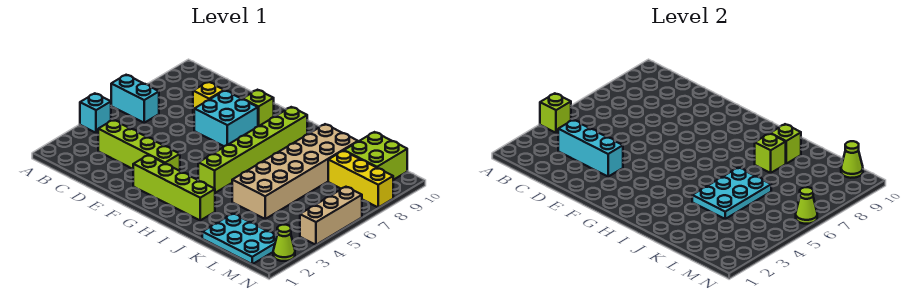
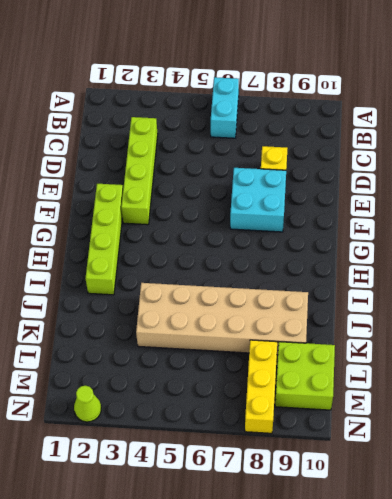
none -> cyan brick A4 level 1
none -> lime brick F9 level 1
none -> lime brick H4:H9 level 1

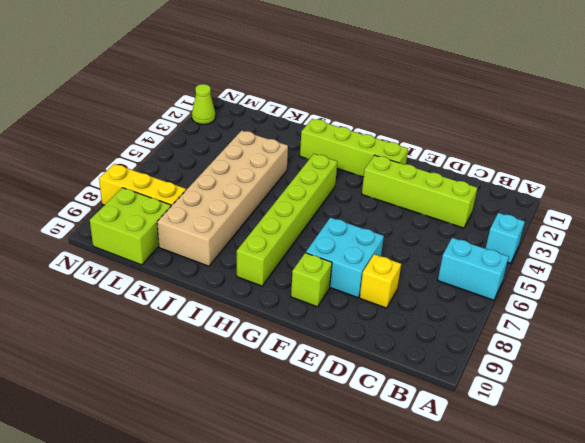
none -> cyan plate K1:M2 level 1
none -> tan brick N4:N6 level 1
none -> lime brick A4 level 2

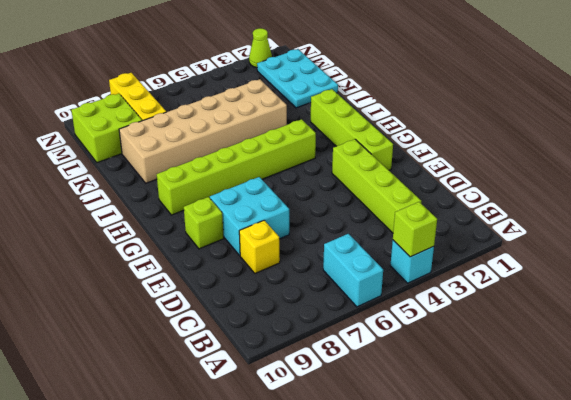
none -> tan brick N4:N6 level 1
none -> cyan brick C3:E3 level 2
none -> cyan plate J4:K6 level 2

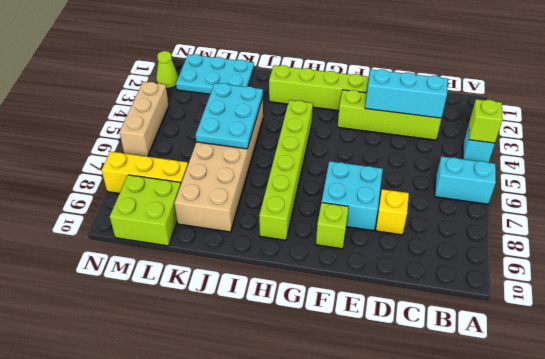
none -> lime brick J8 level 2
none -> lime brick J9 level 2
none -> lime cone M10 level 2

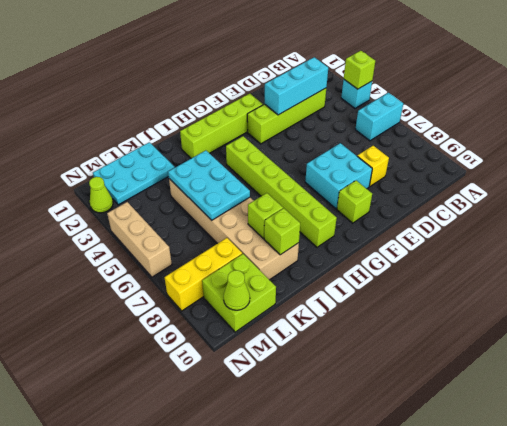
none -> lime cone N6 level 2

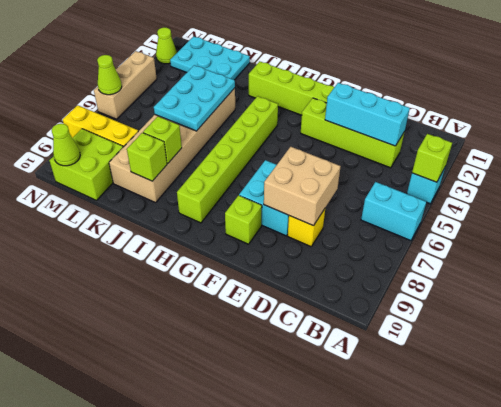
tan brick D7:E8 level 2 -> none

